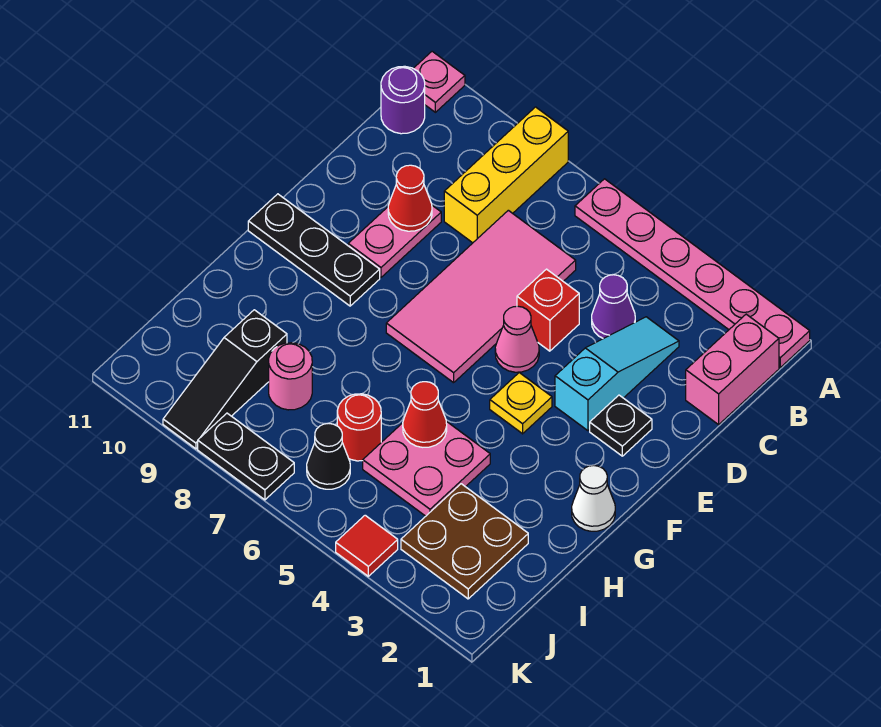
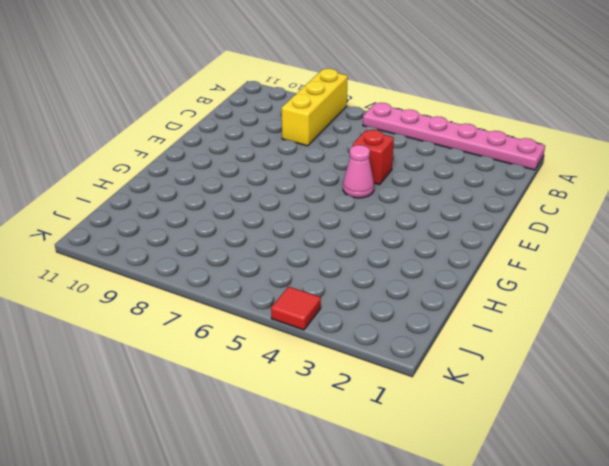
none -> pink plate A11 level 1
none -> pink brick B1:C1 level 1
none -> purple round brick B11 level 1

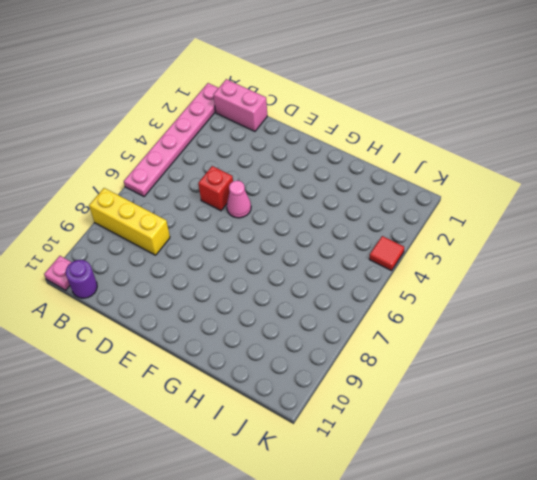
none -> cyan slope C3:E3 level 1 top E
none -> purple cone C4 level 1
none -> pink tile C6:F7 level 1

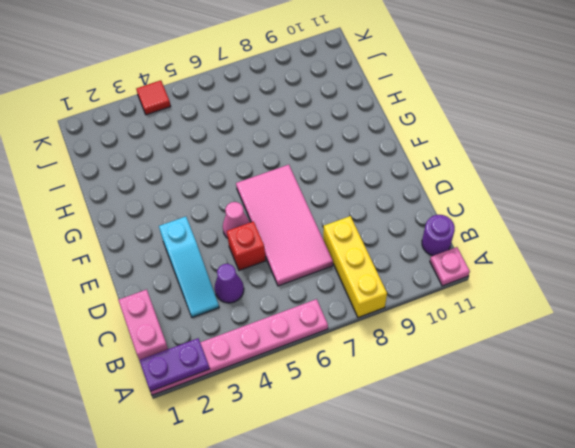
purple plate A1:A2 level 2 -> none
none -> pink plate D9:E9 level 1
none -> black plate E2 level 1
none -> yellow plate F4 level 1

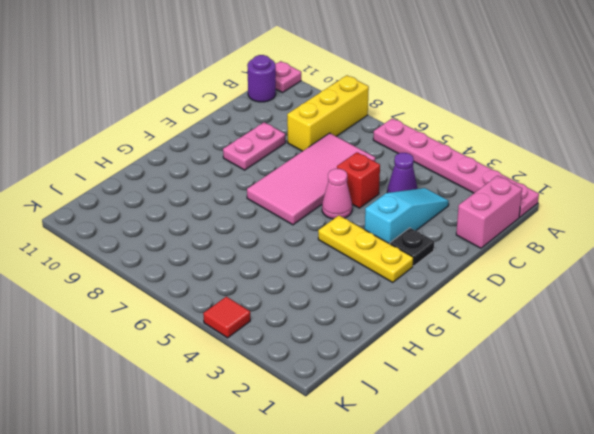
yellow plate F2:F4 level 1 -> yellow plate F4 level 1
none -> black plate F9:F11 level 1
none -> white cone G1 level 1
none -> pink plate H4:I5 level 1

